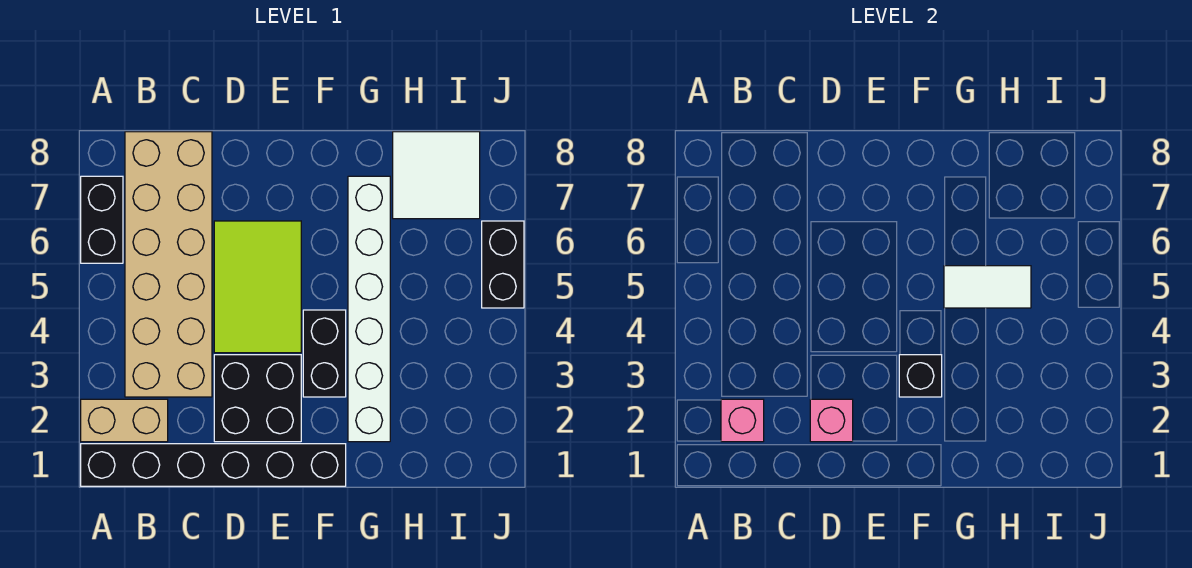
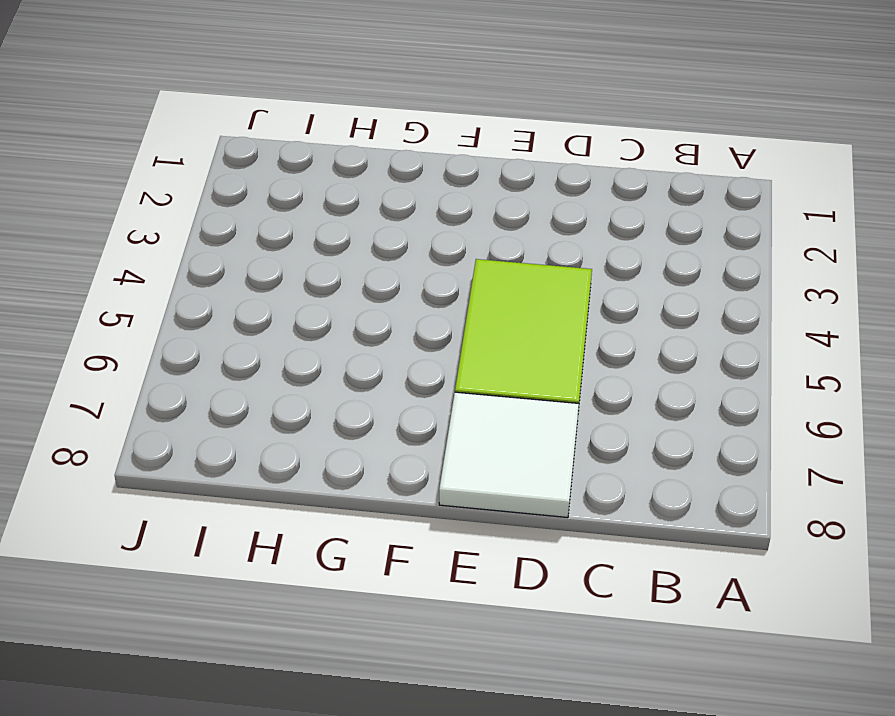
white tile D7:E8 level 1 -> white tile H7:I8 level 1
none -> black brick A1:F1 level 1
none -> tan brick A2:B2 level 1
none -> black brick A6:A7 level 1

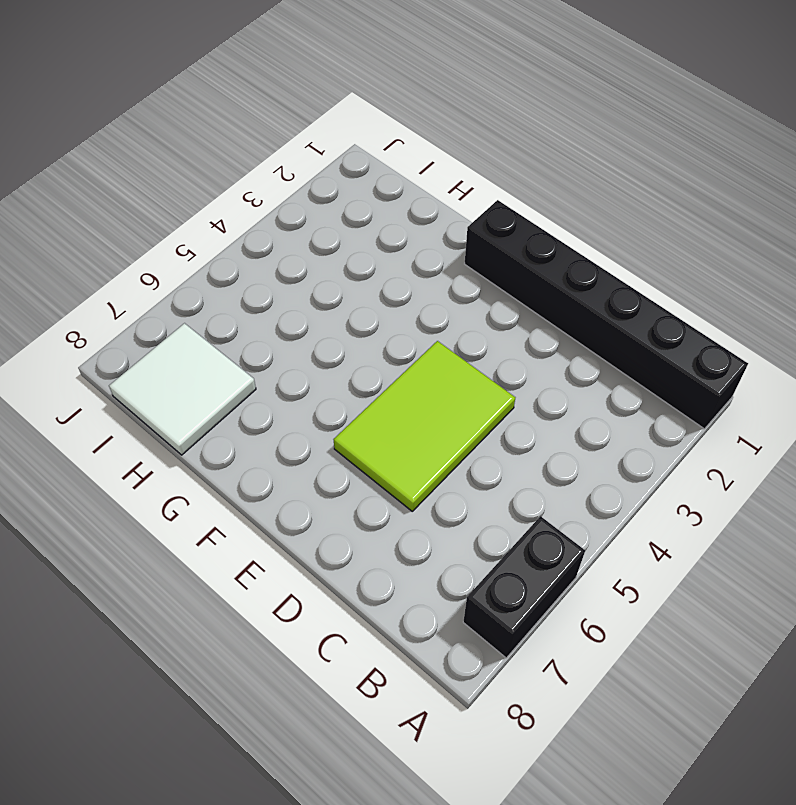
none -> tan brick A2:B2 level 1
none -> tan brick B3:C8 level 1
none -> black brick D2:E3 level 1

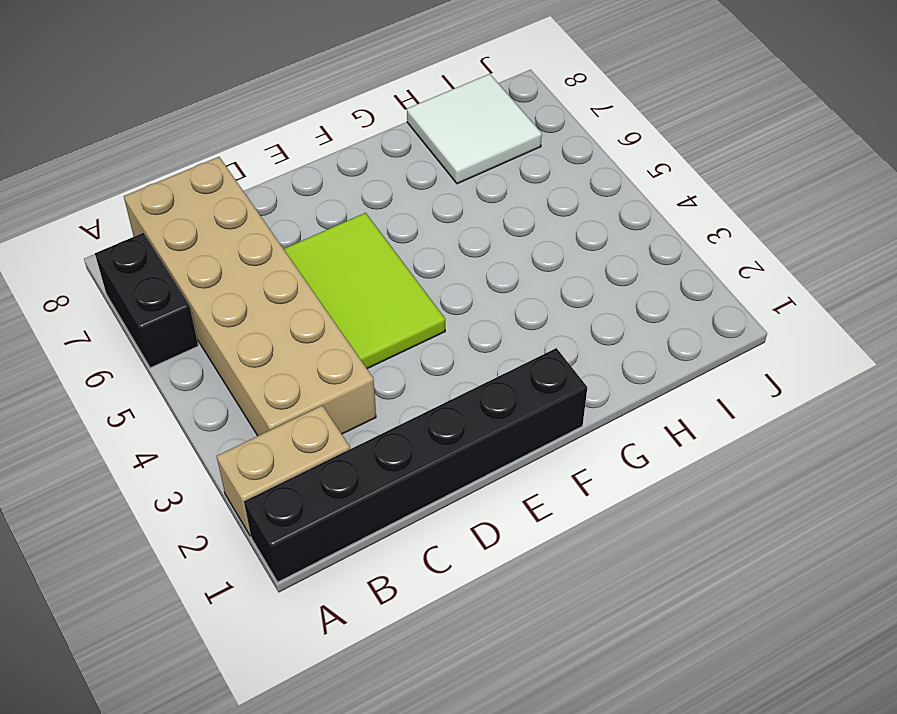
none -> black brick D2:E3 level 1
none -> black brick F3:F4 level 1
none -> white brick G2:G7 level 1

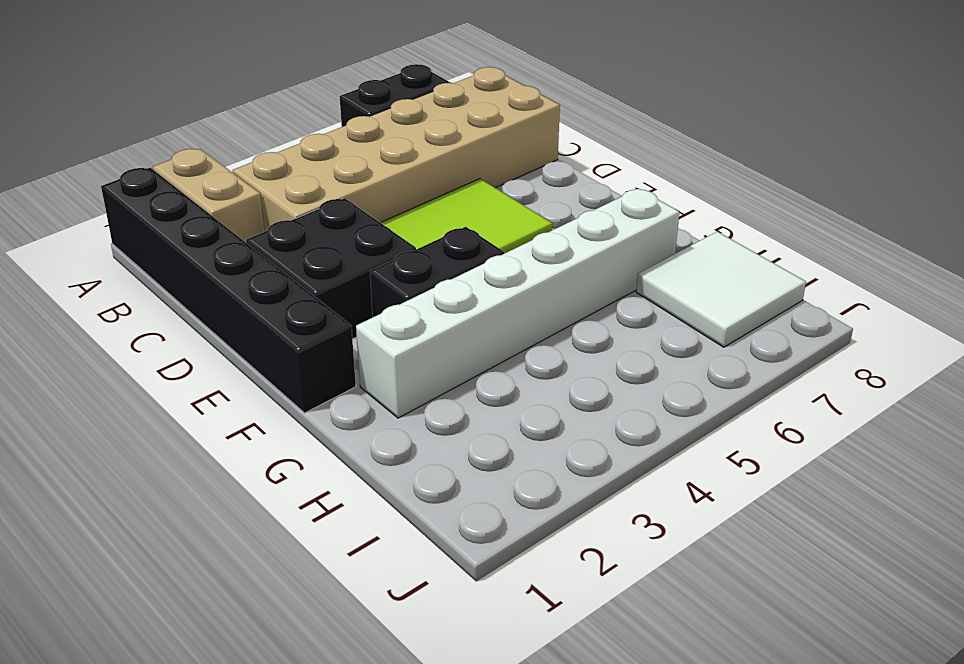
none -> black brick J5:J6 level 1
none -> pink brick B2 level 2
none -> pink brick D2 level 2

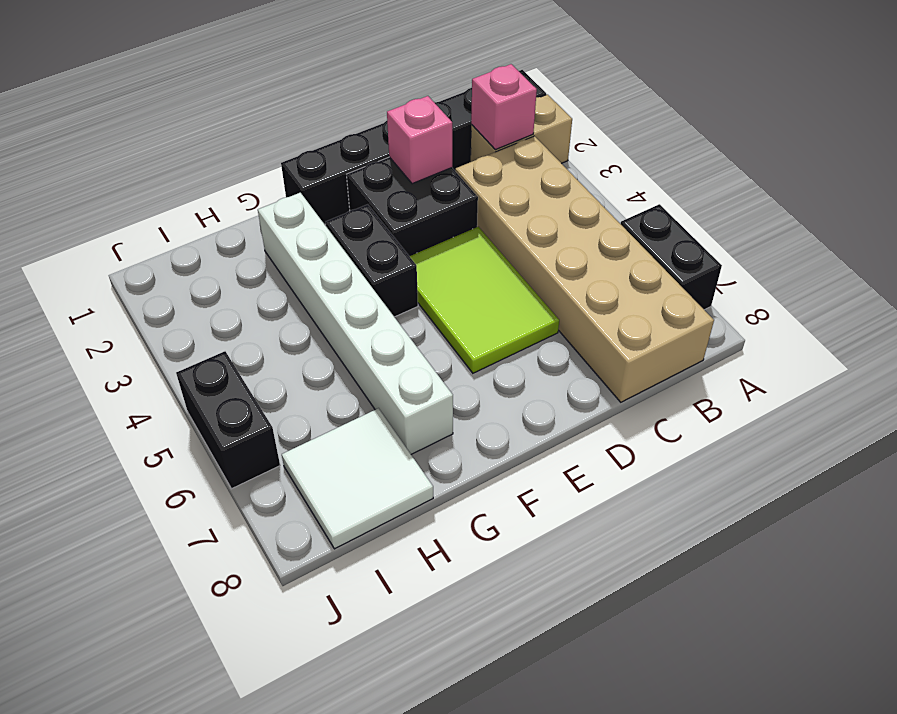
none -> black brick F3 level 2
none -> white tile G5:H5 level 2

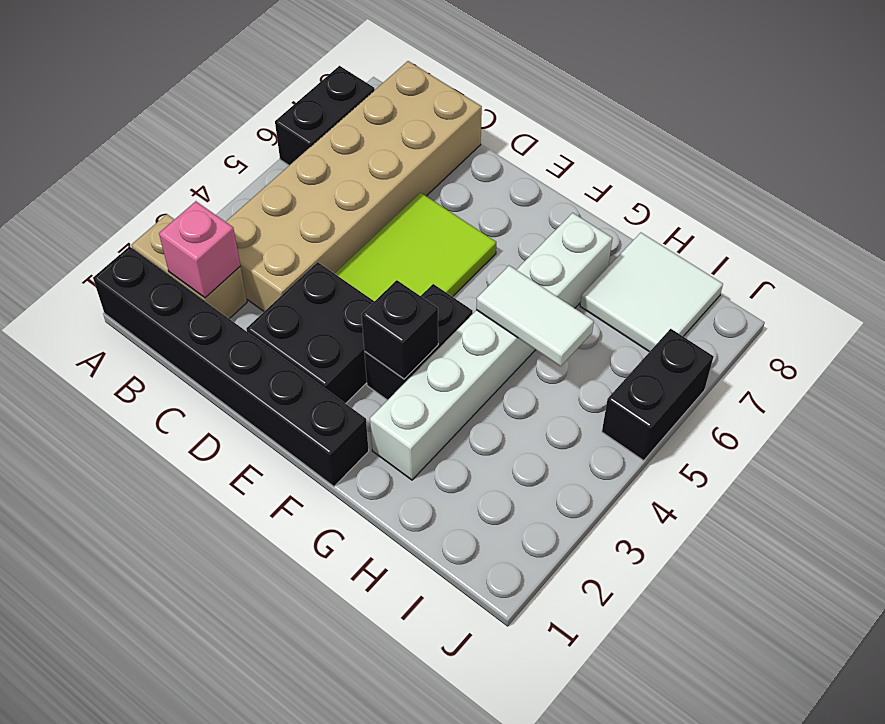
none -> pink brick D2 level 2

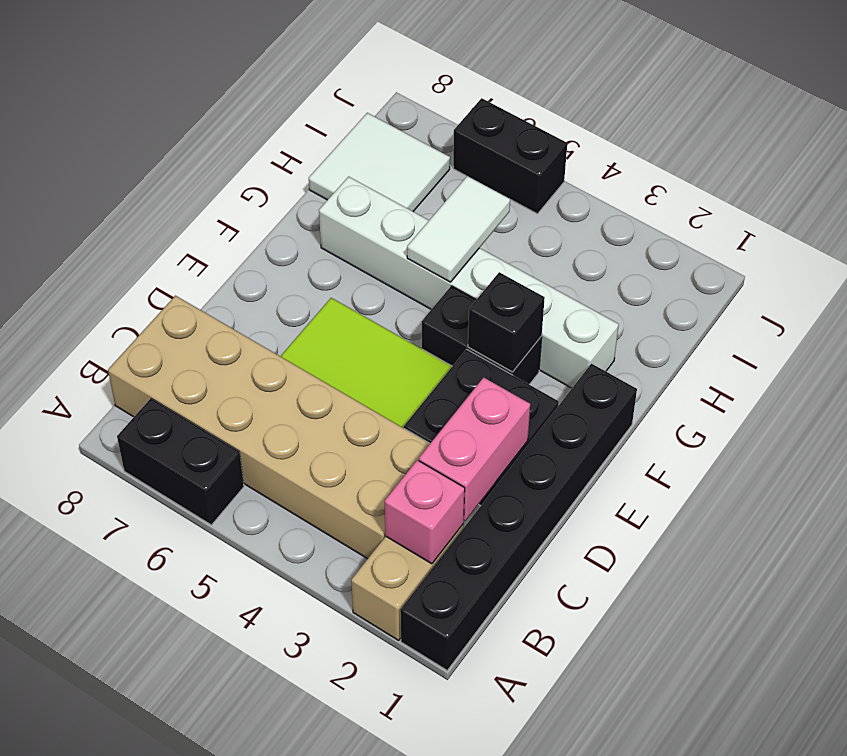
pink brick C2:D2 level 2 -> pink brick D2 level 2

